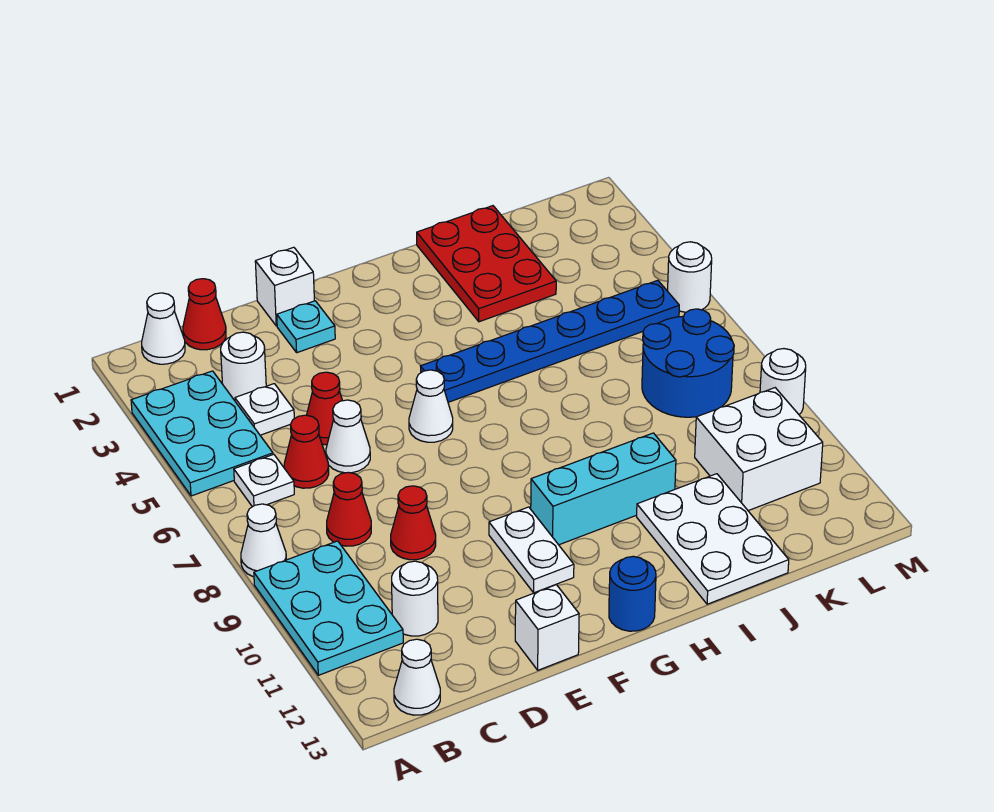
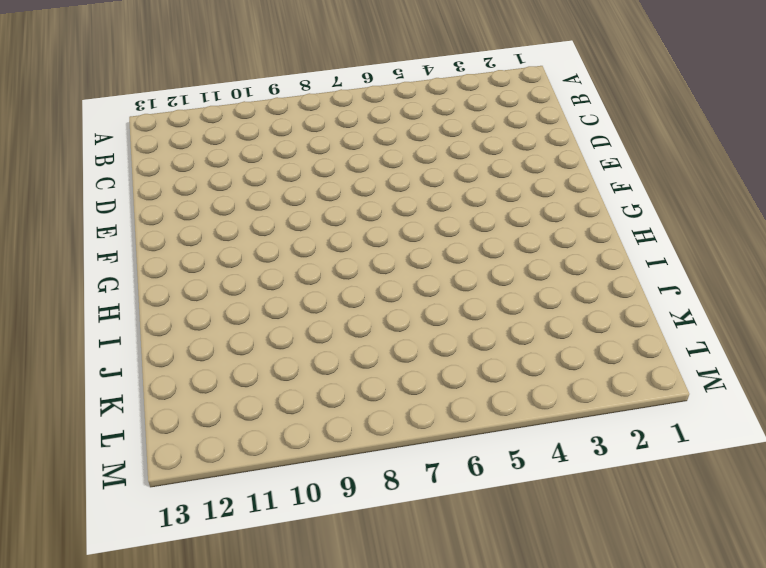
none -> cyan plate A3:B5 level 1
none -> white cone A8 level 1
none -> cyan plate A9:B11 level 1

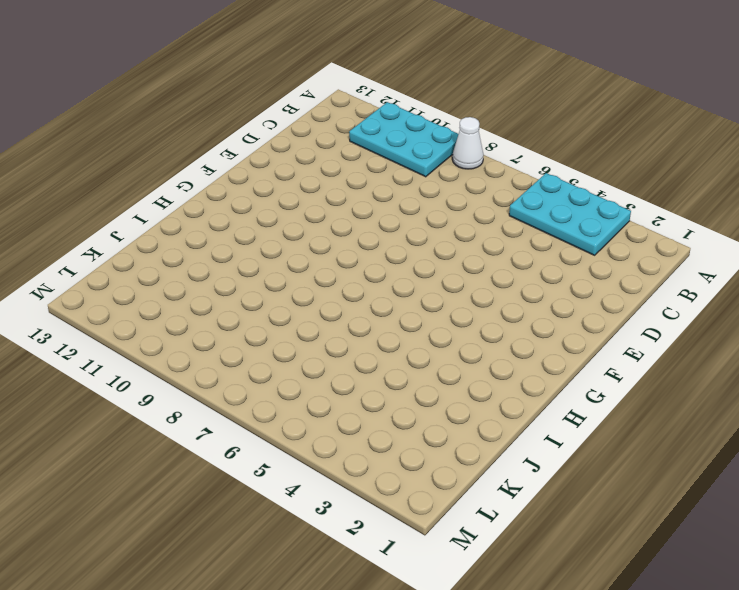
none -> white cone B1 level 1
none -> white plate B6 level 1
none -> white cone B13 level 1

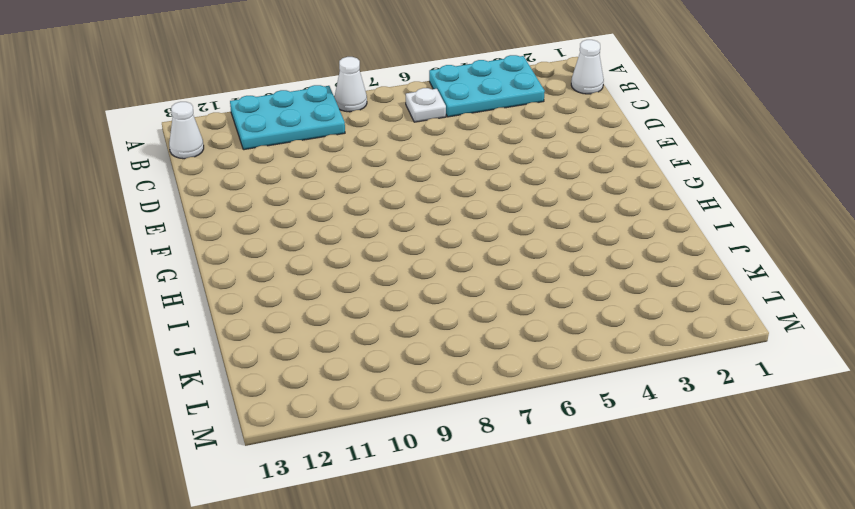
none -> red cone C1 level 1
none -> white round brick C3 level 1
none -> white plate C4 level 1

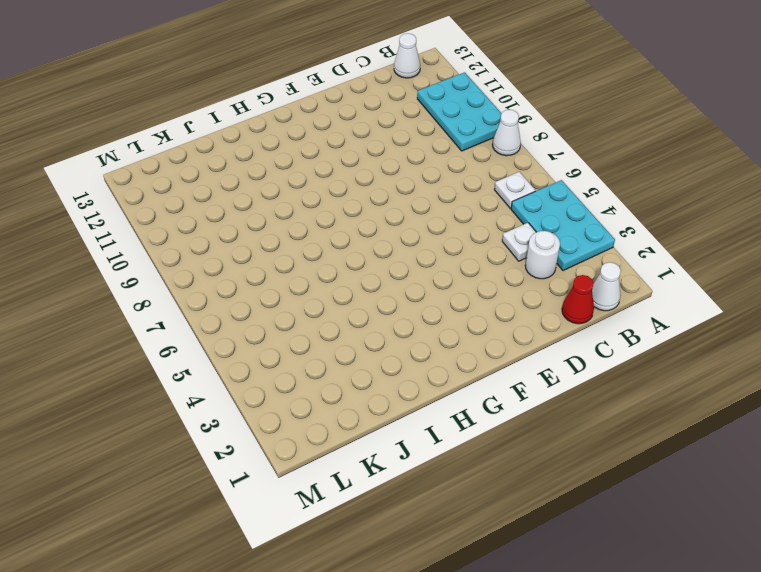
none -> red cone C6 level 1
none -> red cone C8 level 1
none -> white round brick C11 level 1

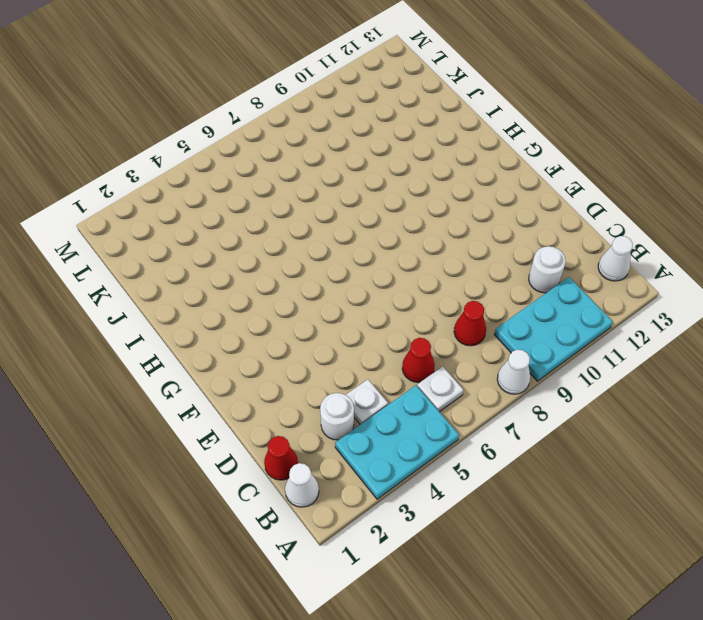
none -> red cone D5 level 1
none -> white cone D6 level 1
none -> red cone D9 level 1

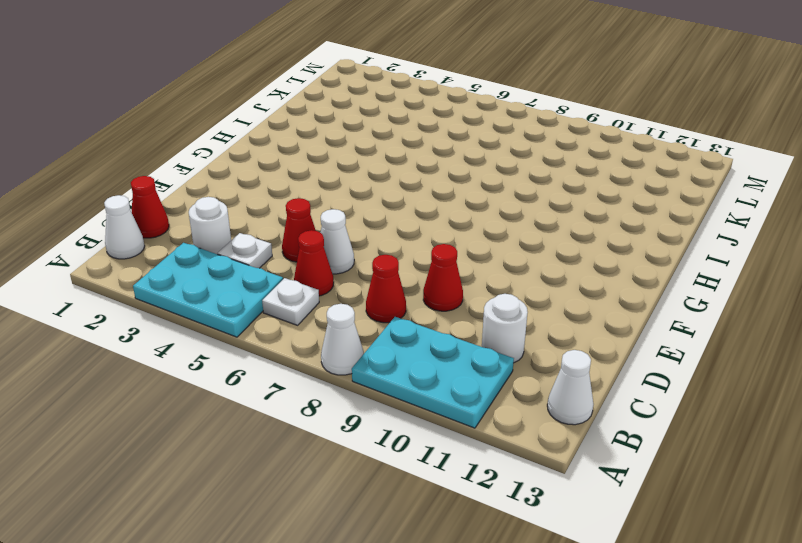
none -> white brick E1 level 1
none -> cyan plate E2 level 1
none -> white brick E13 level 1

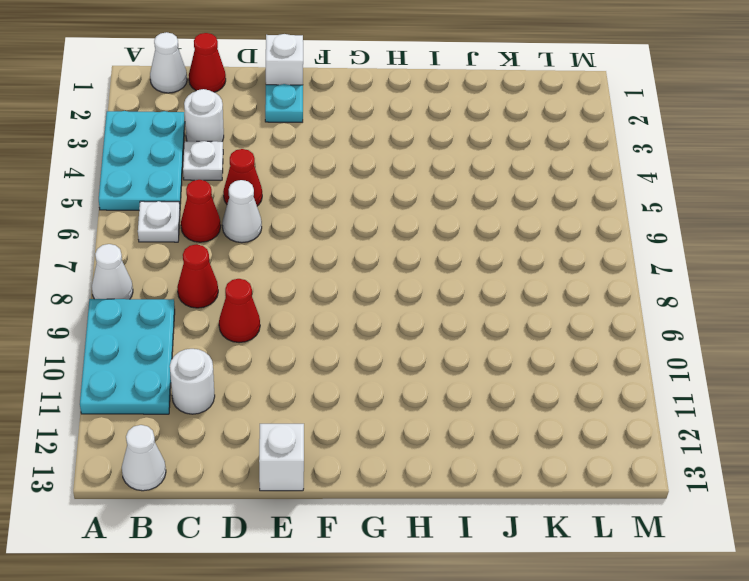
none -> white cone F6 level 1
none -> white plate F10:F11 level 1
none -> blue plate G5:L5 level 1

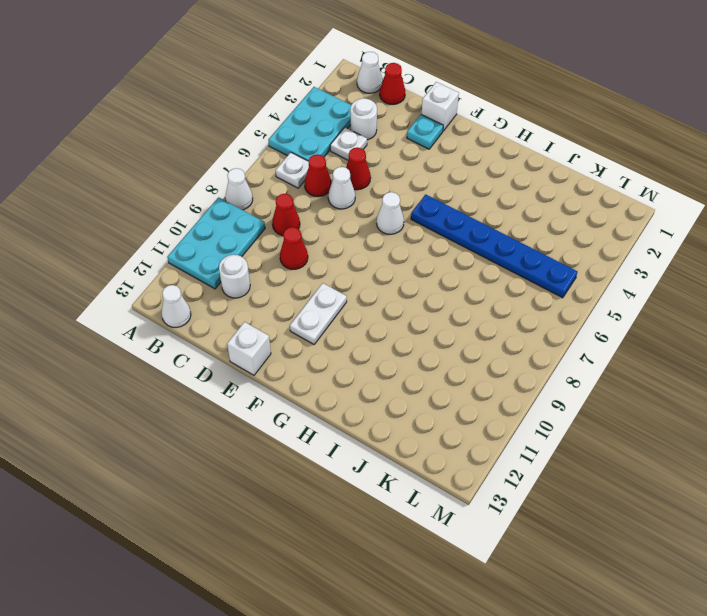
none -> cyan brick G10:I10 level 1
none -> blue round brick G13 level 1
none -> red plate I1:J3 level 1

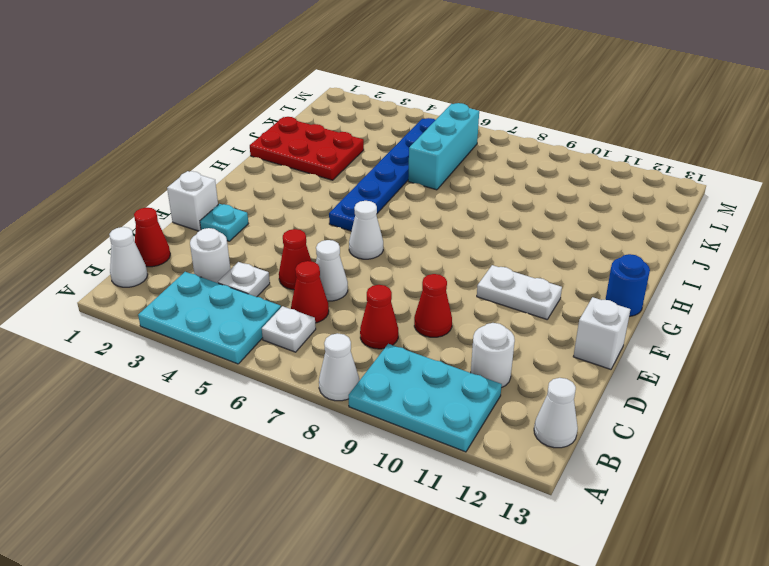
cyan brick J6:L6 level 1 -> cyan brick G10:I10 level 1
none -> white plate I11:J13 level 1
none -> blue round brick K7:L8 level 1
none -> white brick K10:L11 level 1

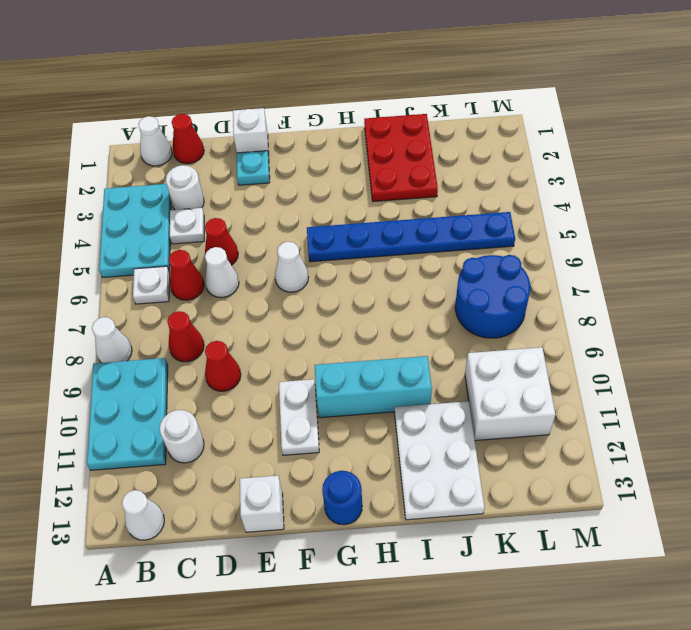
none -> white round brick M5 level 1
none -> white round brick M9 level 1

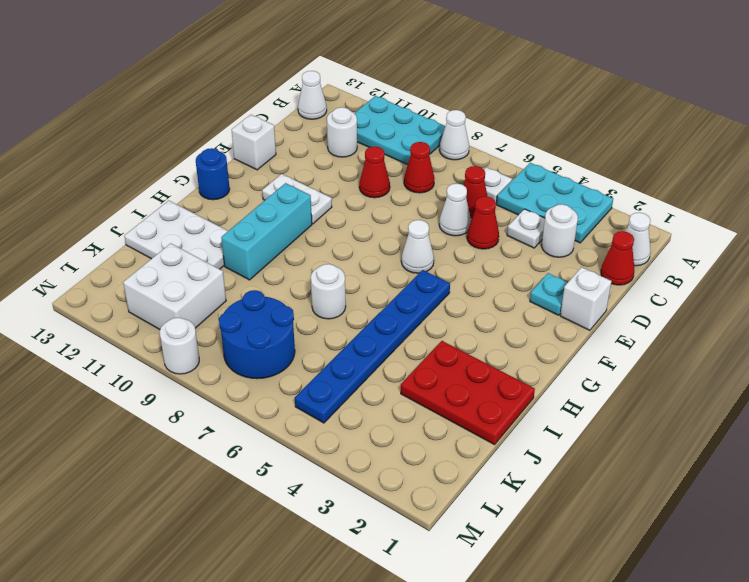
white round brick I7 level 1 -> white round brick M5 level 1

